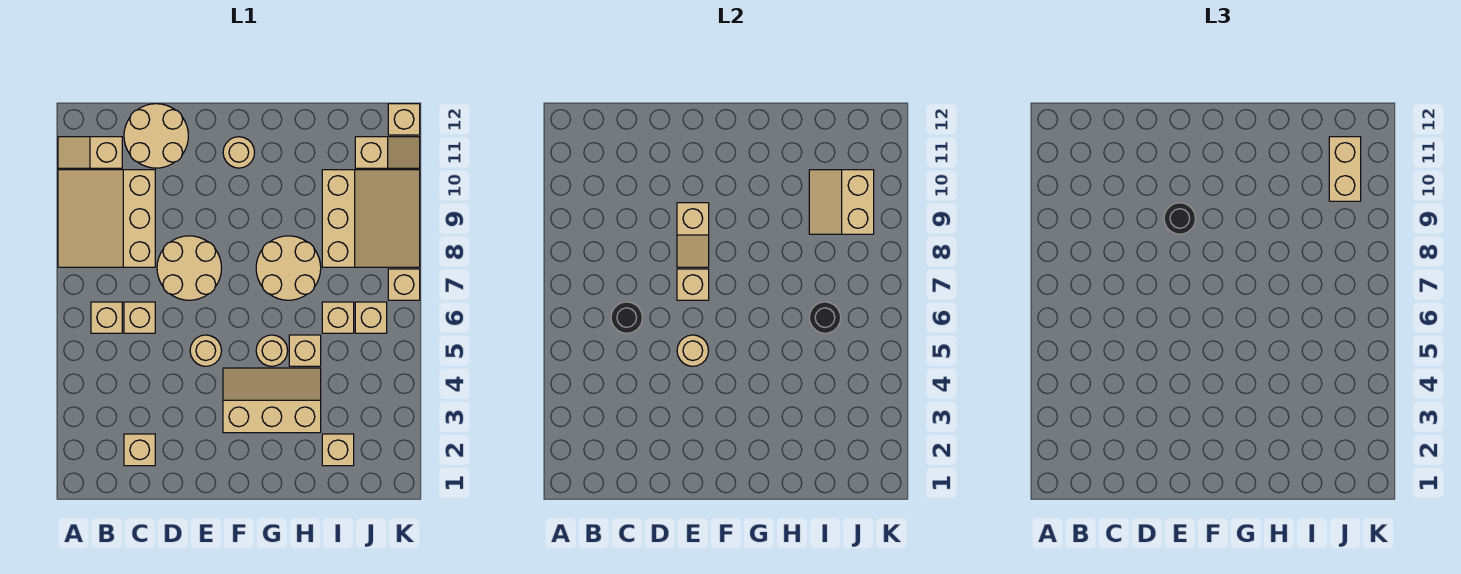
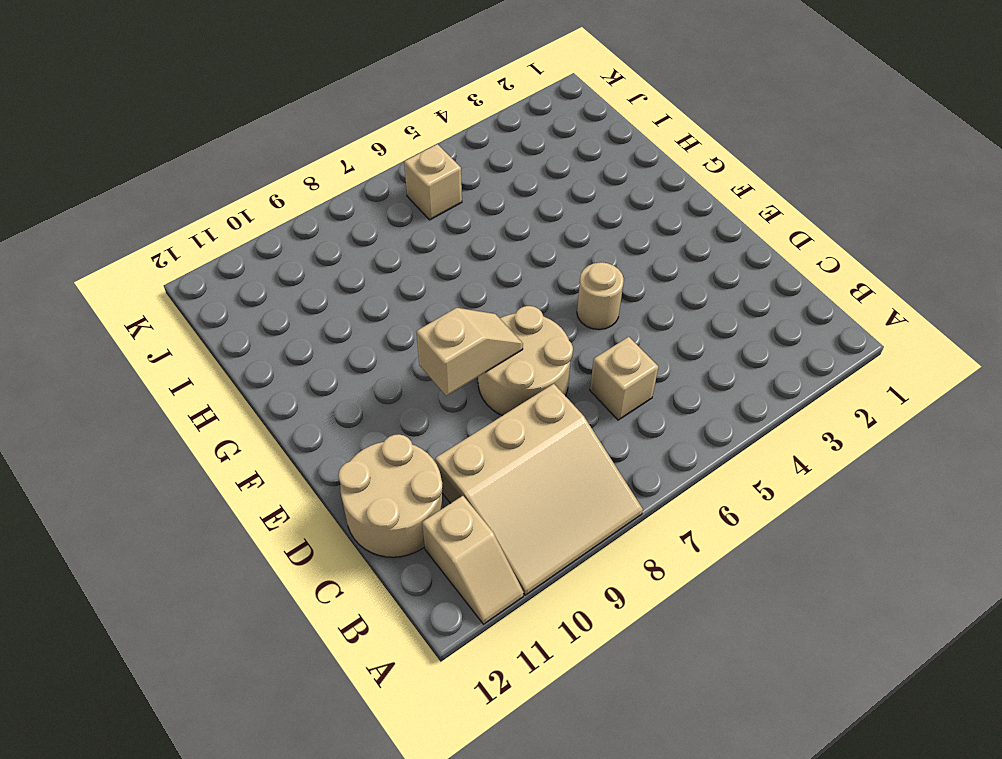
none -> tan brick B6 level 1
none -> tan brick C2 level 1
none -> tan slope F3:H4 level 1 top 3

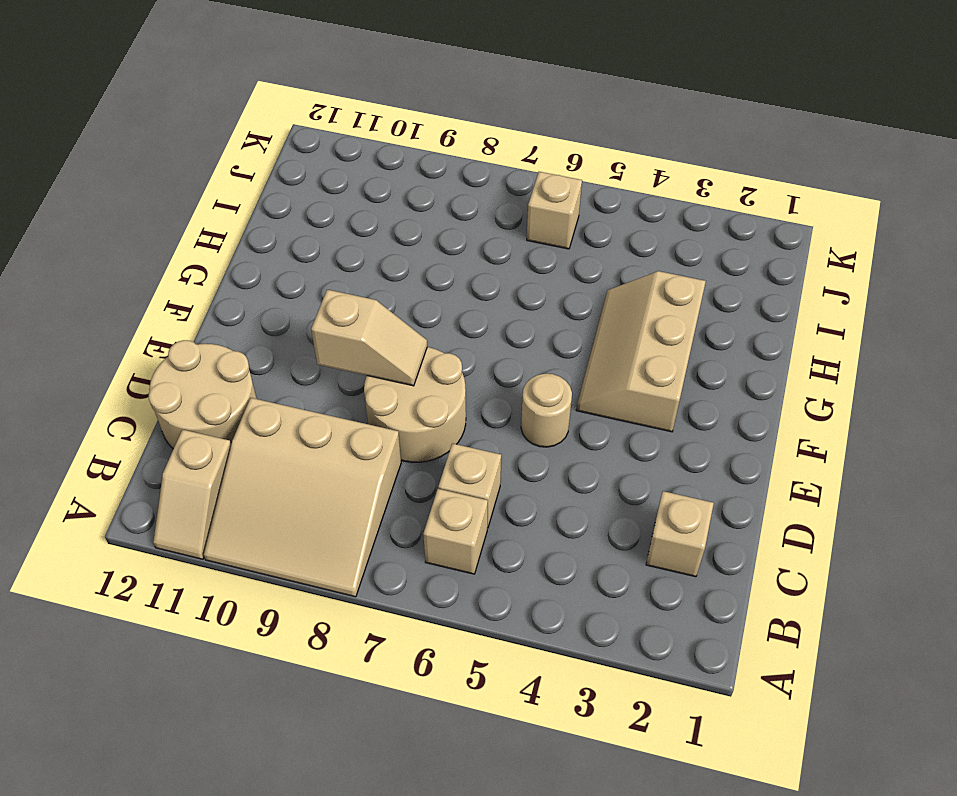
none -> tan round brick F11 level 1
none -> tan round brick G5 level 1
none -> tan round brick G7:H8 level 1

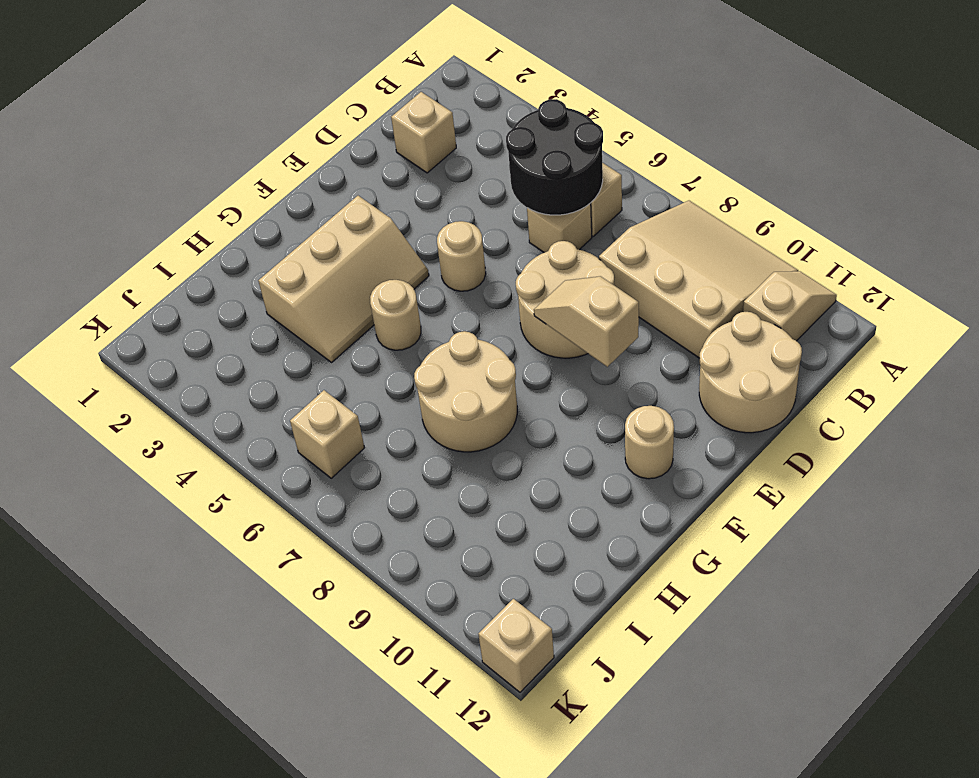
black round brick B5:C6 level 2 -> black round brick C6 level 2
none -> tan brick H5 level 1
none -> tan brick I2 level 1
none -> tan brick I6 level 1

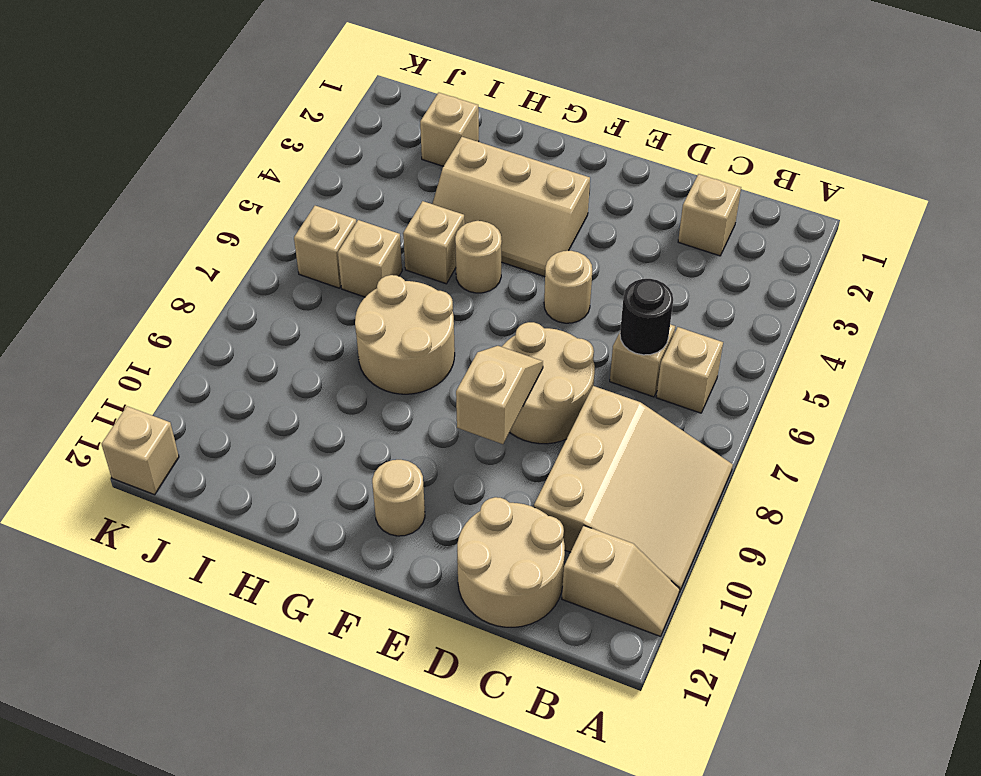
none -> tan slope I8:K10 level 1 top I
none -> tan slope J11:K11 level 1 top J
none -> tan brick K7 level 1

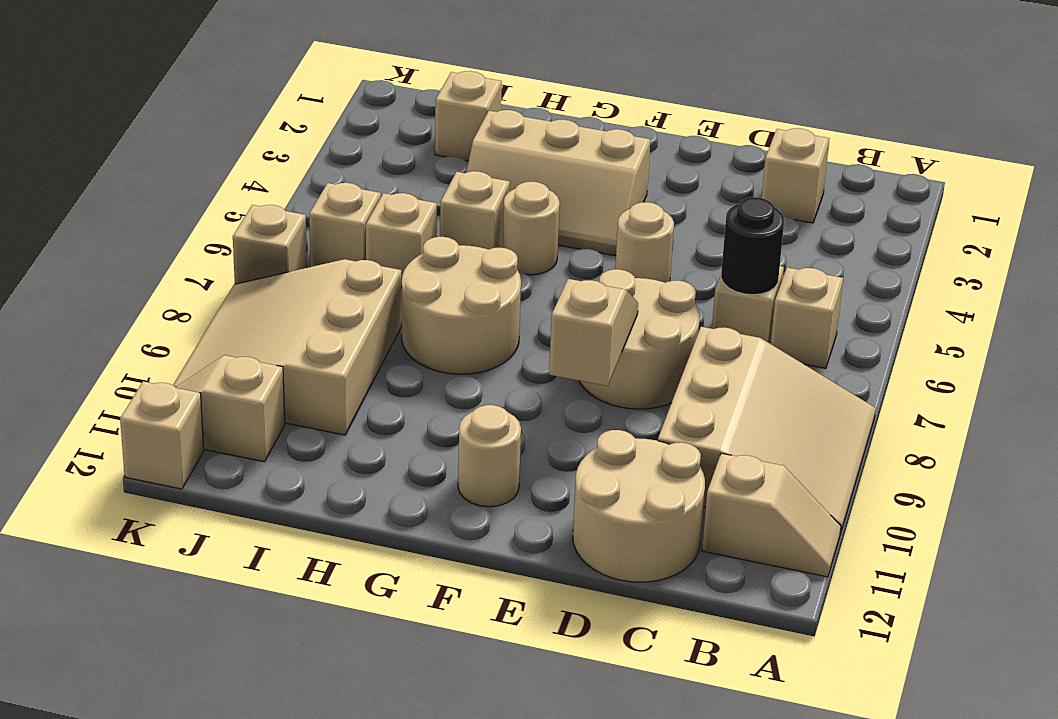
none -> tan round brick E5 level 2
none -> tan brick E7 level 2
none -> black round brick I6 level 2

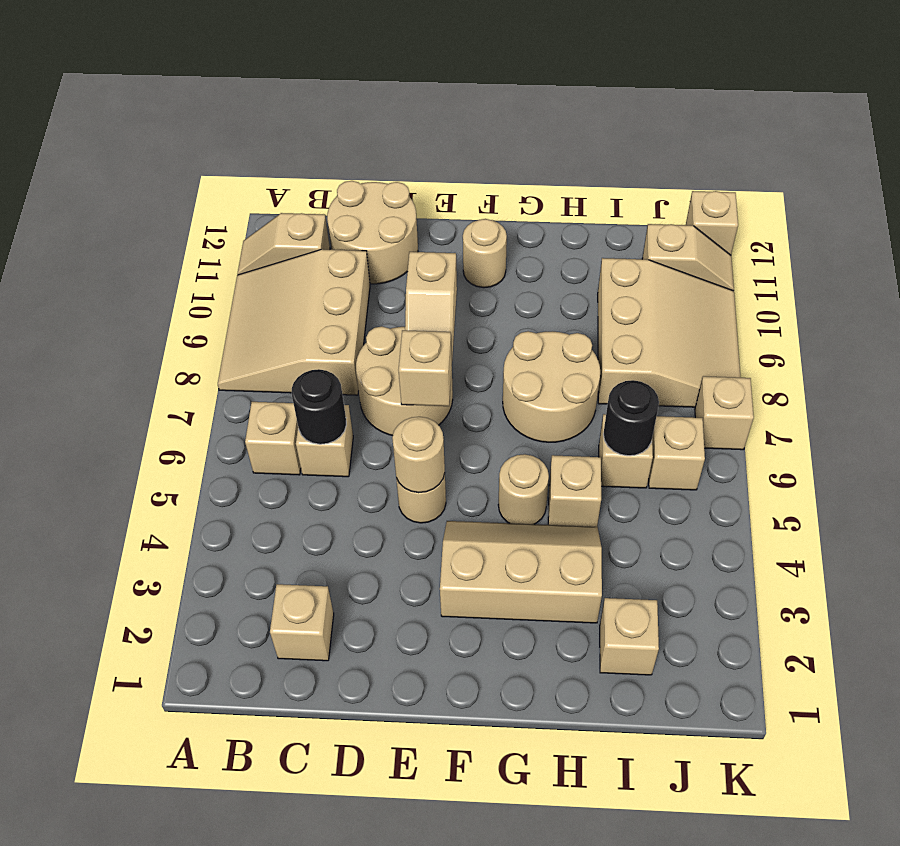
none -> tan slope I9:J10 level 2 top J
none -> black round brick E9 level 3
none -> tan brick J10:J11 level 3

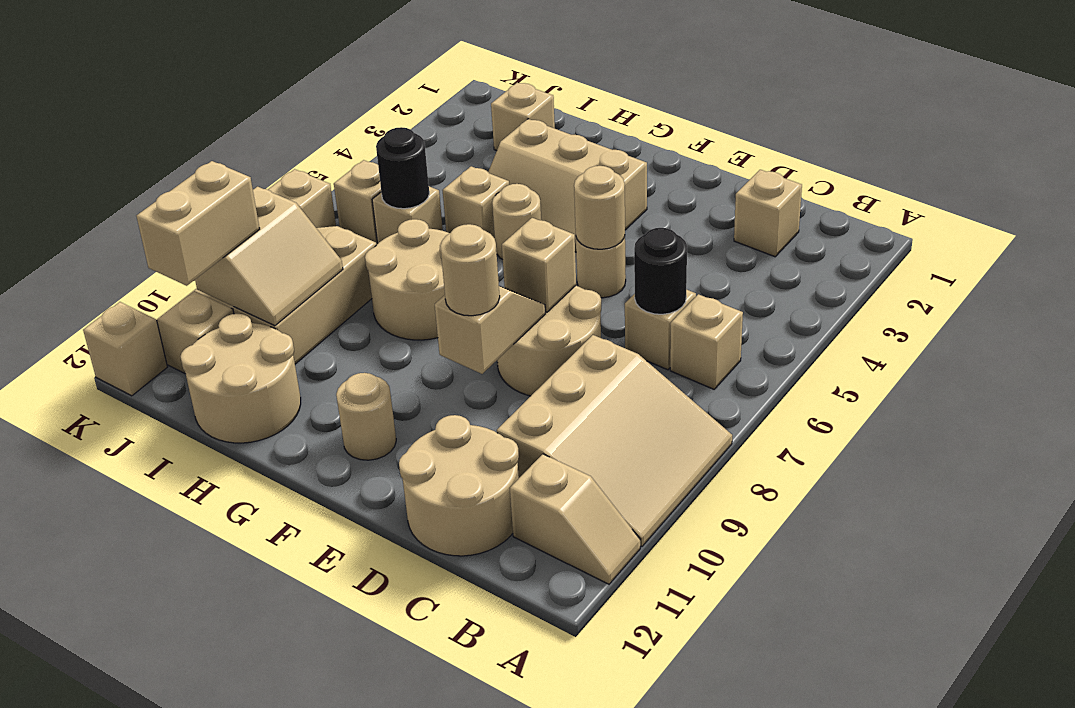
tan round brick E9 level 3 -> black round brick E9 level 3
tan round brick H11:I12 level 1 -> none

